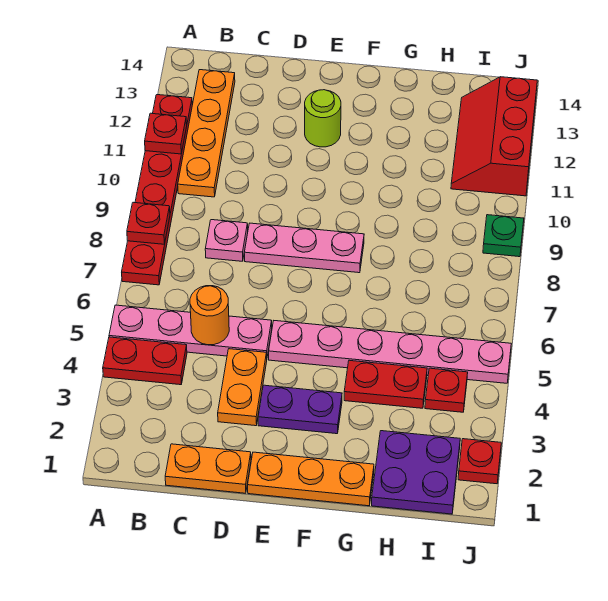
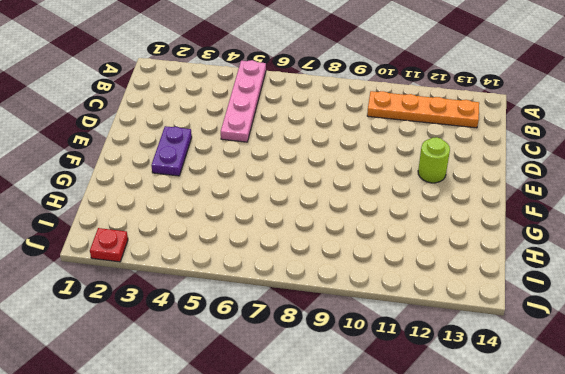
none -> red plate A4:B4 level 1
none -> red plate A7:A12 level 1
none -> orange plate C1:D1 level 1

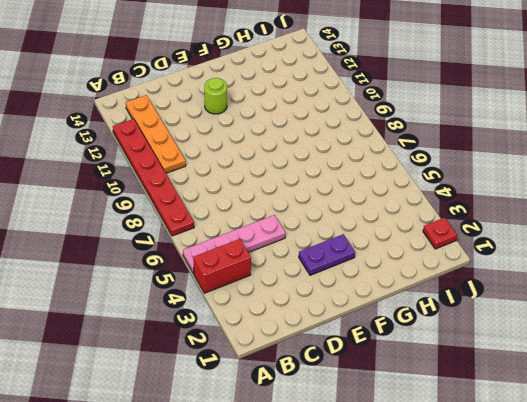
red brick A4:B4 level 1 -> red plate A4:B4 level 1
none -> orange plate C1:D1 level 1
none -> pink plate C8 level 1
none -> orange plate D3:D4 level 1

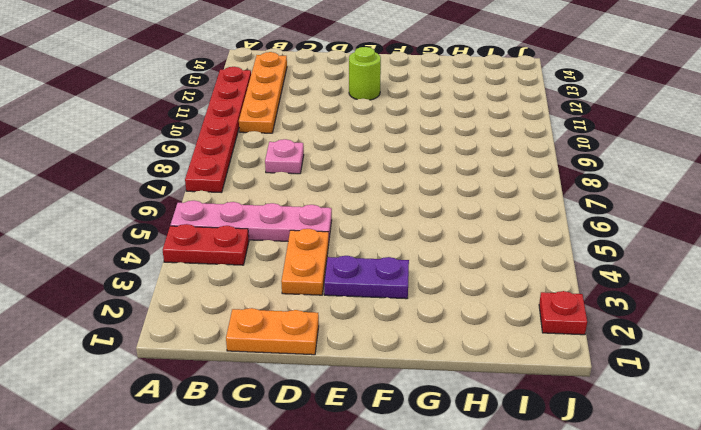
none -> pink plate D8:F8 level 1
none -> orange plate E1:G1 level 1
none -> pink plate E5:J5 level 1

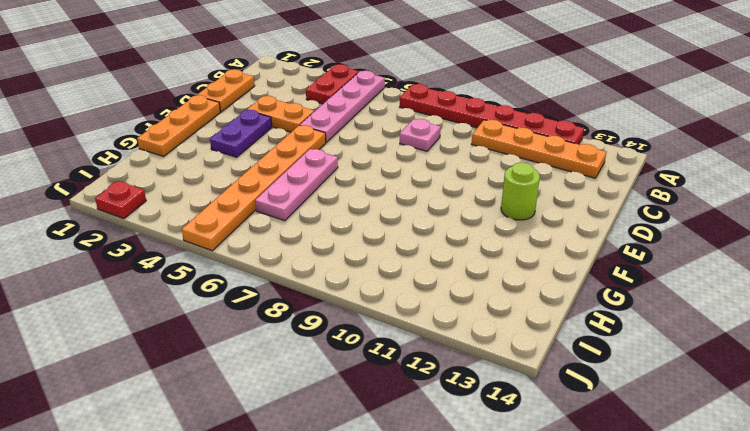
orange plate E5:J5 level 1 -> pink plate E5:J5 level 1
pink plate F6:H6 level 1 -> pink plate D8:F8 level 1
none -> red plate G4:H4 level 1
none -> purple plate H1:I2 level 1
none -> red plate I4 level 1

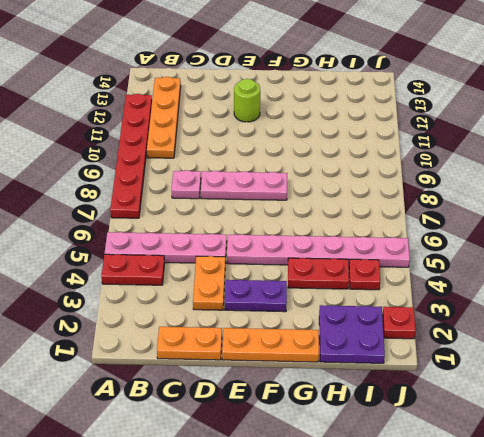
none -> red slope I11:J13 level 1 top J
none -> green plate J9 level 1
none -> red plate A8 level 2

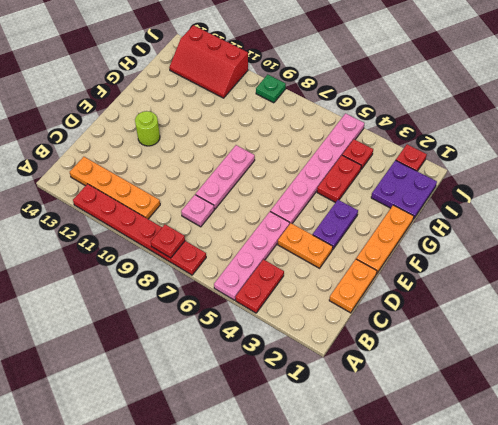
none -> red plate A11 level 2
none -> orange round brick C5 level 2

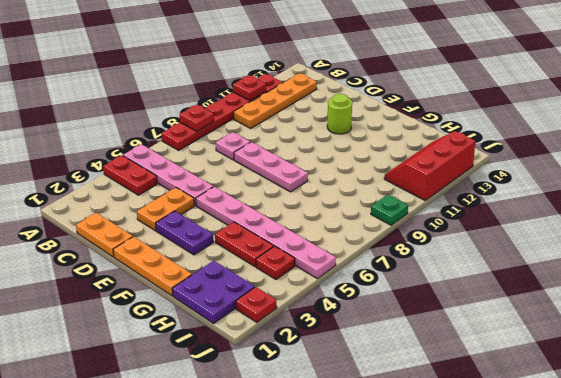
none -> orange round brick C5 level 2

